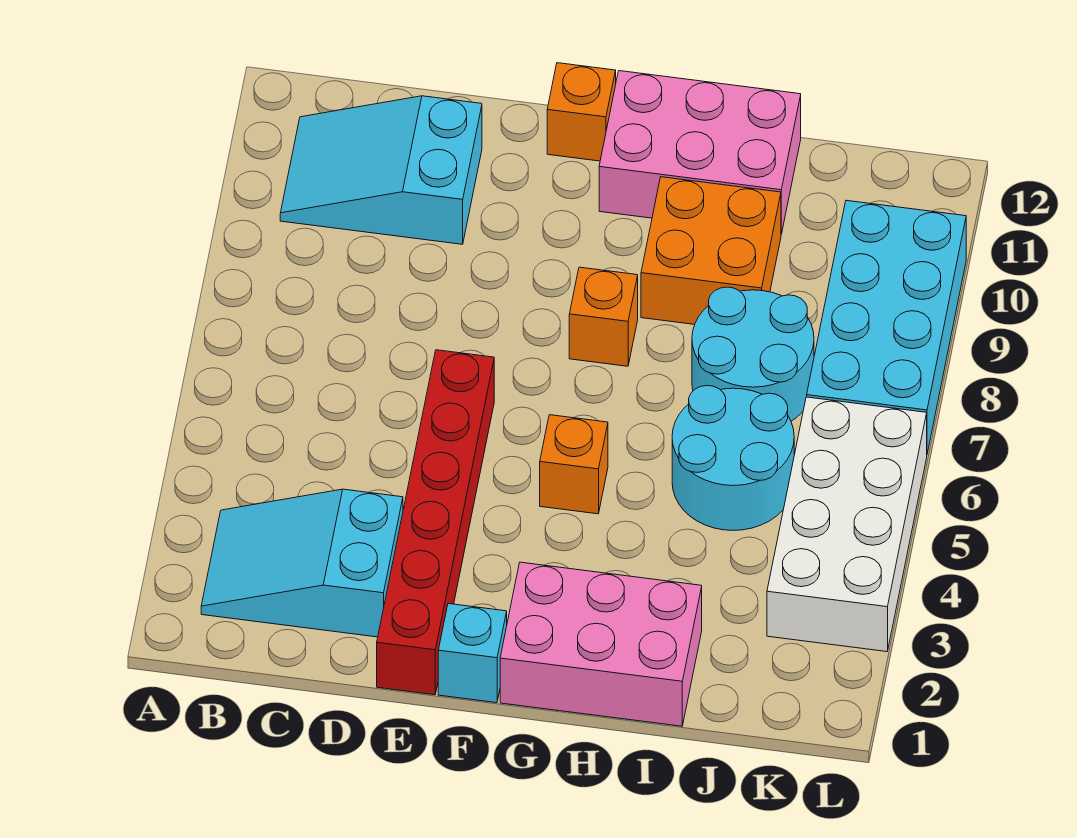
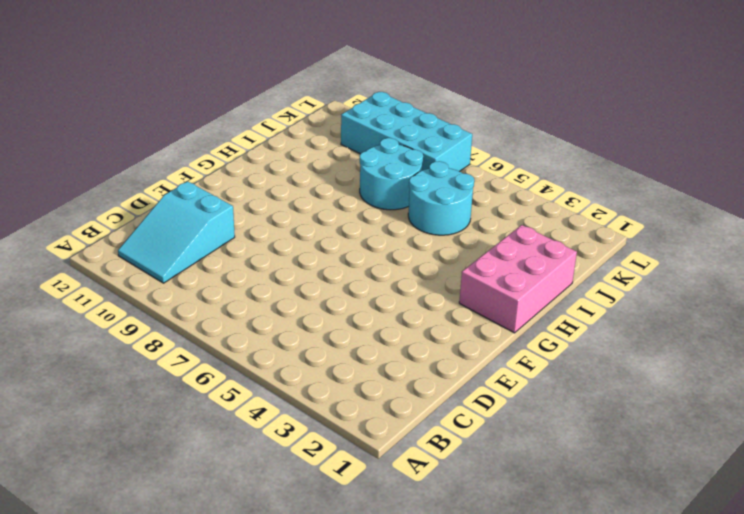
none -> cyan slope B2:D3 level 1 top D
none -> red brick E1:E6 level 1
none -> cyan brick F1 level 1

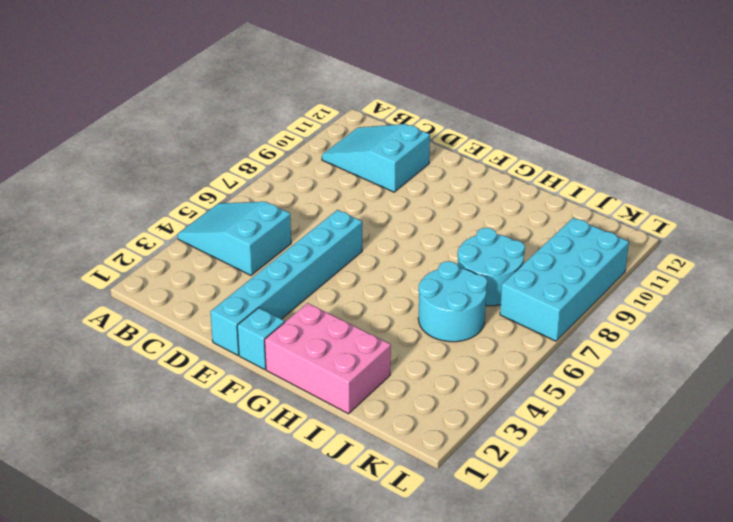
cyan slope A4:C5 level 1 top C -> cyan slope B2:D3 level 1 top D
cyan brick E1:E6 level 1 -> red brick E1:E6 level 1
none -> orange brick F12 level 1
none -> orange brick G5 level 1
none -> orange brick G8 level 1

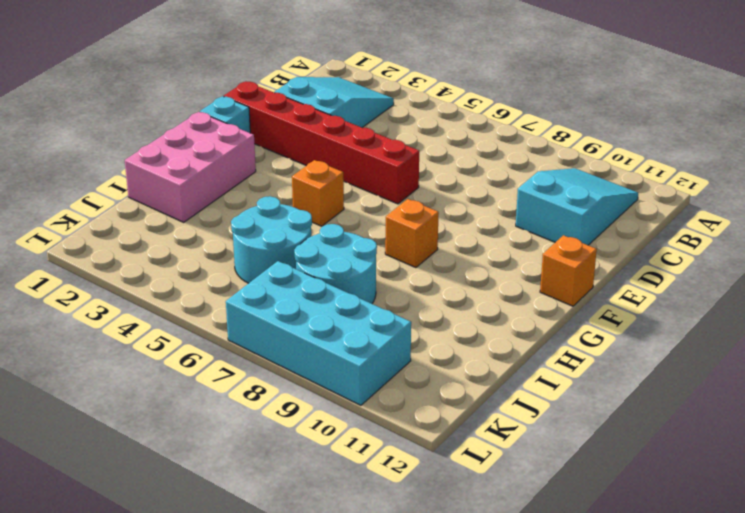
none -> pink brick G11:I12 level 1
none -> orange brick H9:I10 level 1
none -> white brick K3:L6 level 1

